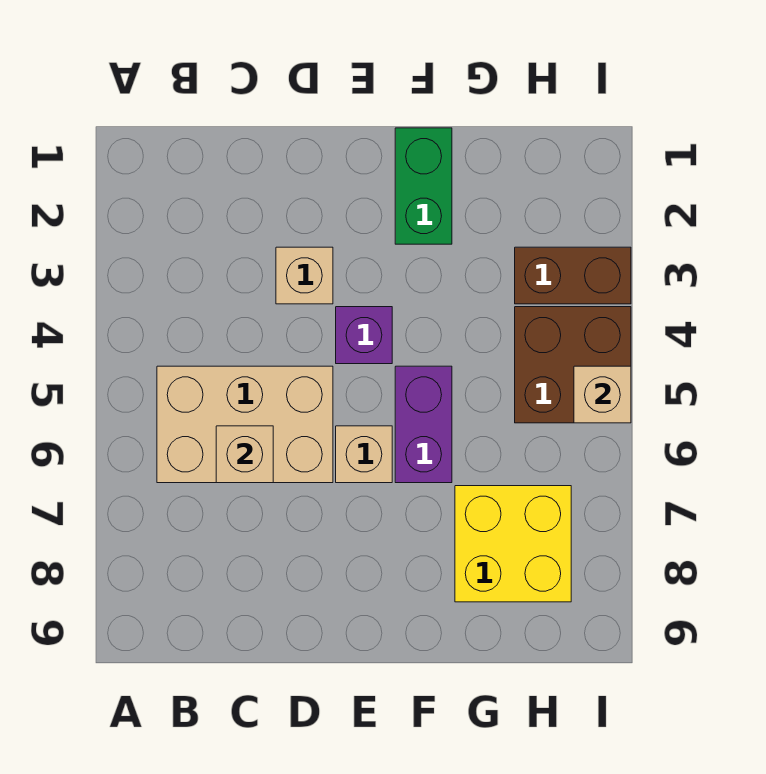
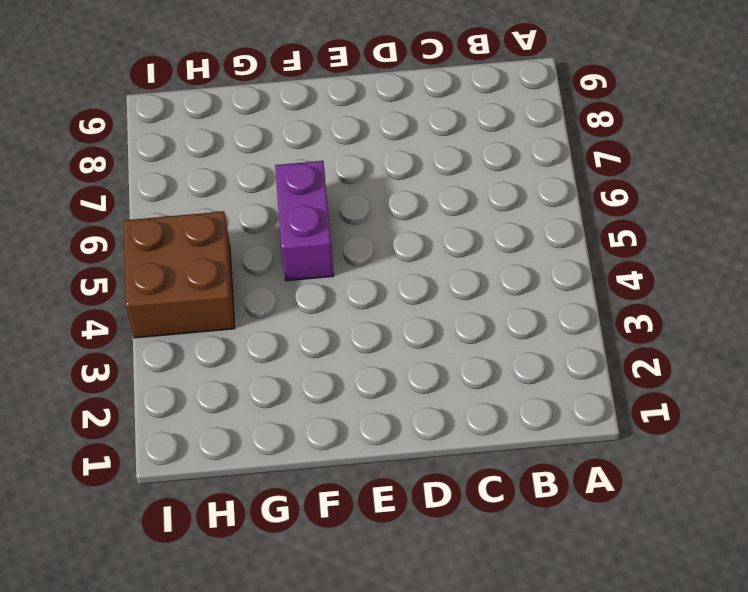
none -> tan brick B5:D6 level 1
none -> tan brick D3 level 1

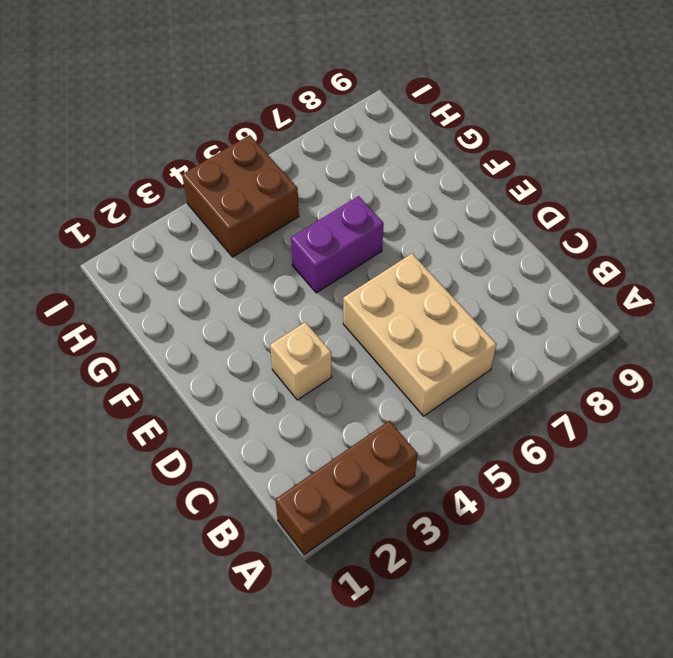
brown brick A1:A3 level 1 -> none
none -> purple brick E4 level 1
none -> tan brick E6 level 1

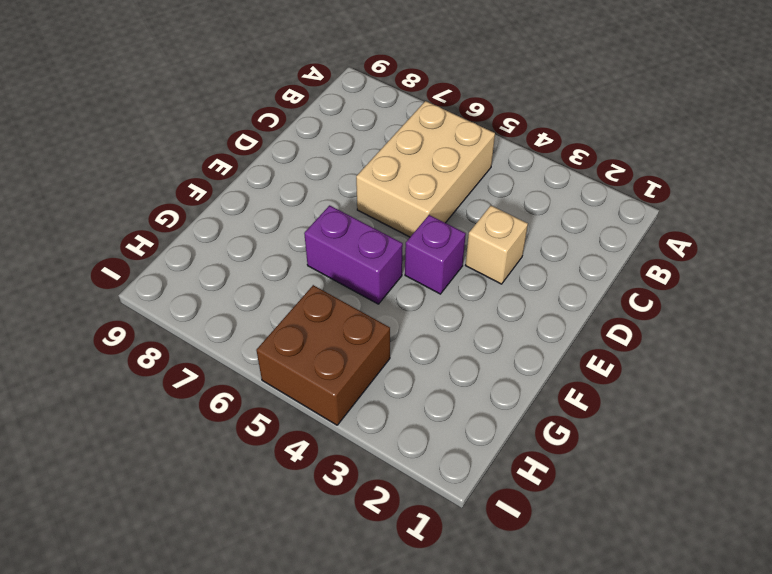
none -> tan brick E6 level 1
none -> green brick F1:F2 level 1

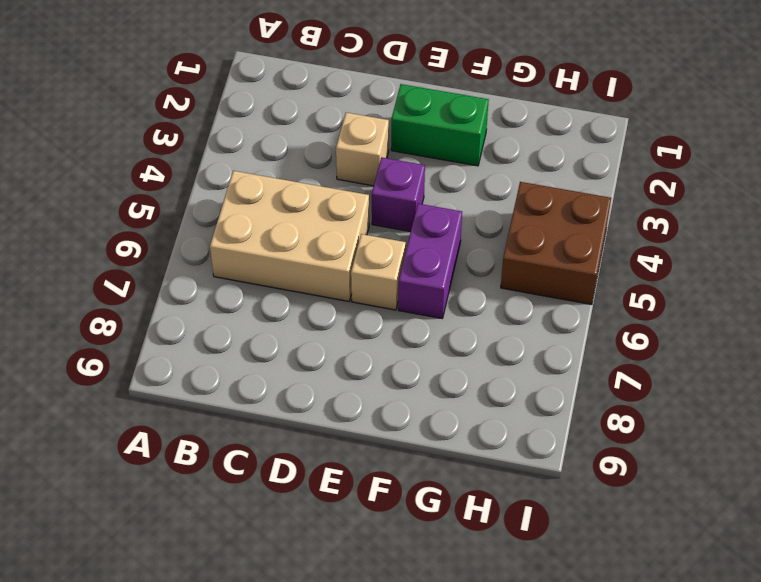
green brick E2:F2 level 1 -> green brick F1:F2 level 1
none -> yellow brick G7:H8 level 1
none -> brown brick H3:I3 level 1

